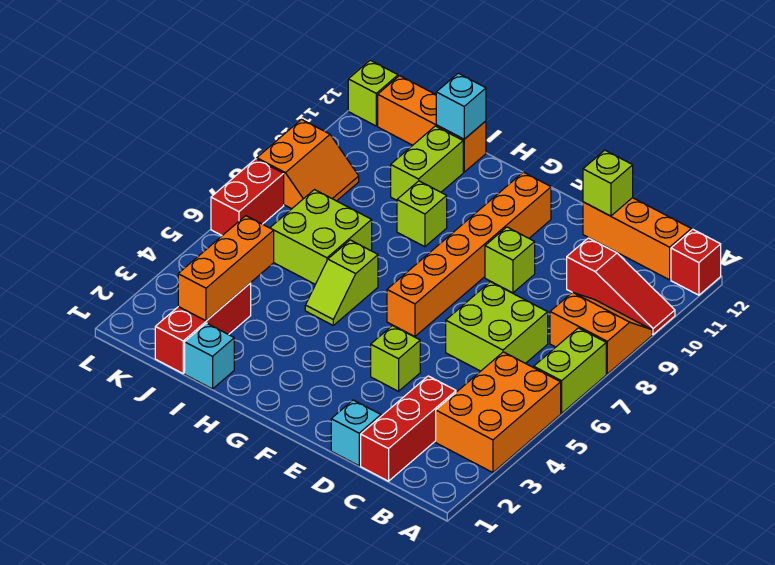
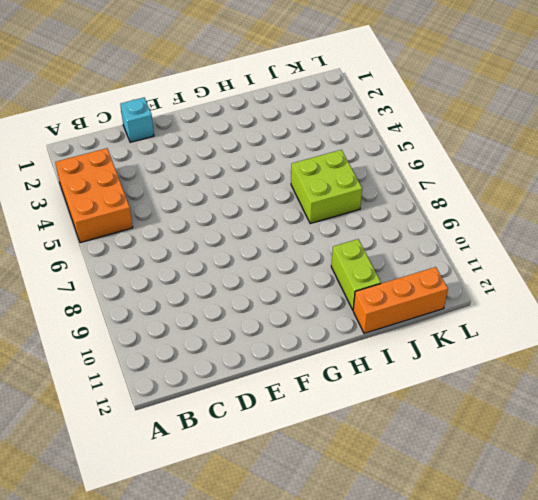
none -> lime brick A6:A7 level 1
none -> orange slope A8:B9 level 1 top 8
none -> red slope A10:C10 level 1 top C

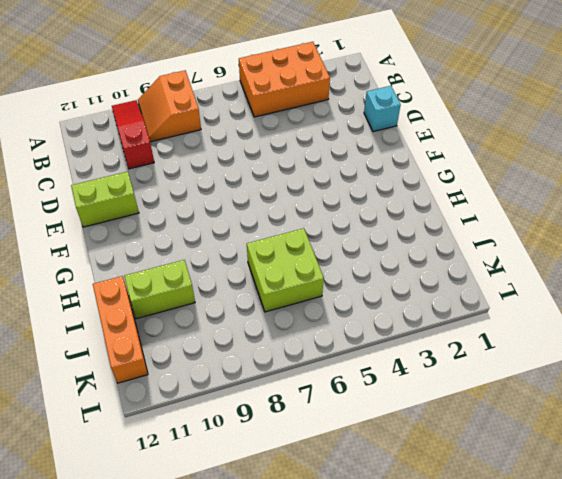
lime brick E11:E12 level 1 -> lime brick A6:A7 level 1
none -> red brick A12 level 1
none -> orange brick B12:D12 level 1
none -> red brick C1:C3 level 1

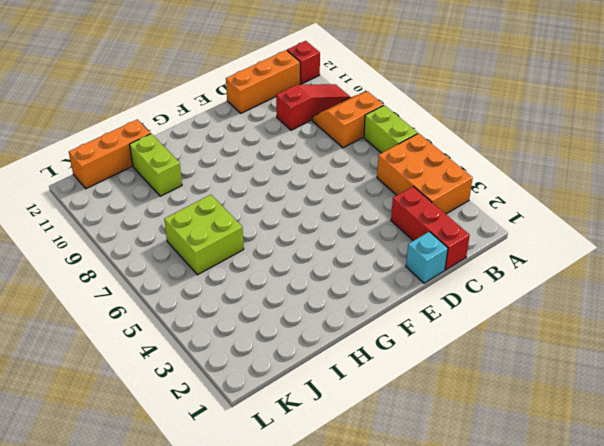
none -> lime brick C6:D7 level 1
none -> lime brick E4 level 1
none -> lime brick E9 level 1

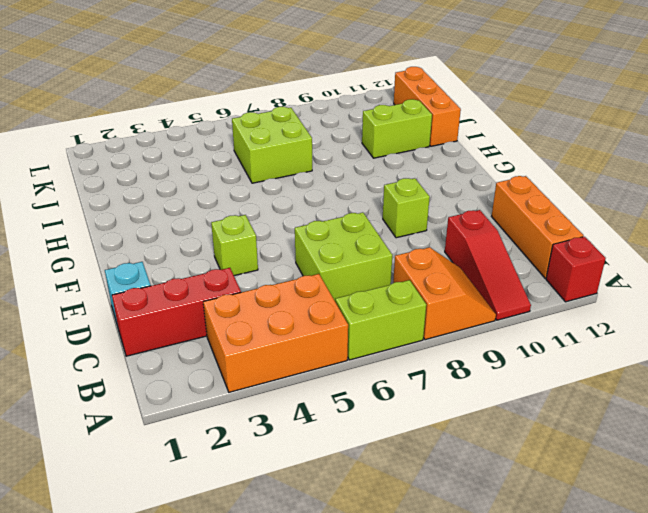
none -> orange brick F6:F11 level 1
none -> lime slope H5:H6 level 1 top 6
none -> lime brick H9 level 1

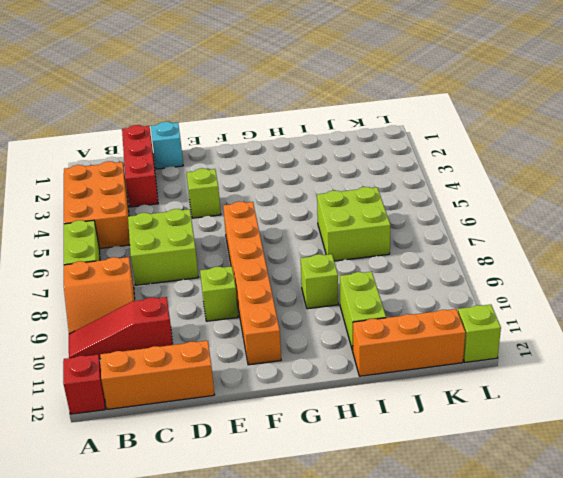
none -> lime slope H5:H6 level 1 top 6
none -> cyan brick I1 level 1
none -> red brick J1:J3 level 1

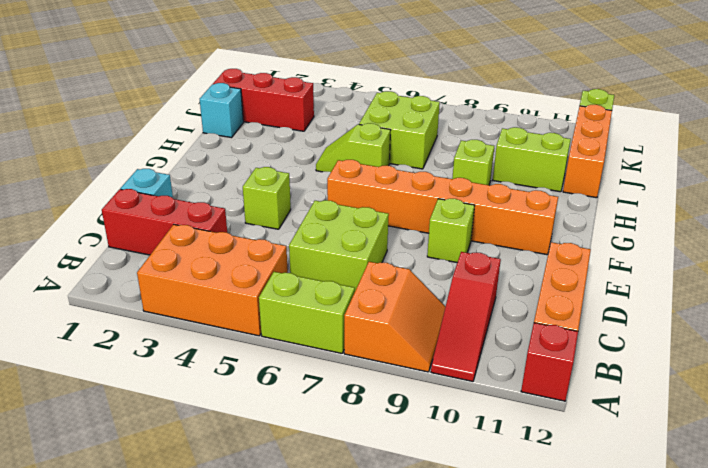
none -> orange slope K8:L9 level 1 top L
none -> red brick L6:L7 level 1
none -> lime brick D12 level 2

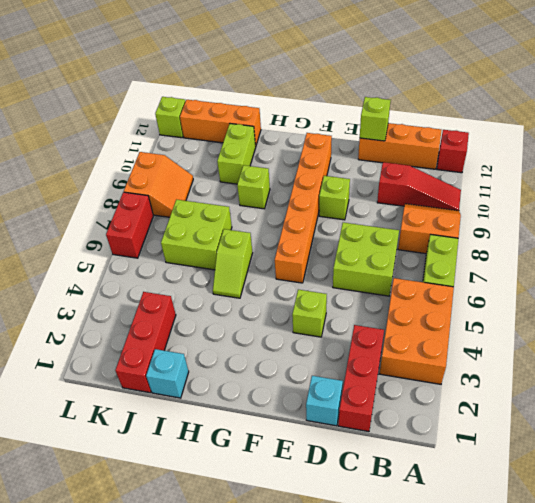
none -> cyan brick I12 level 2
none -> orange brick J2:J4 level 2

